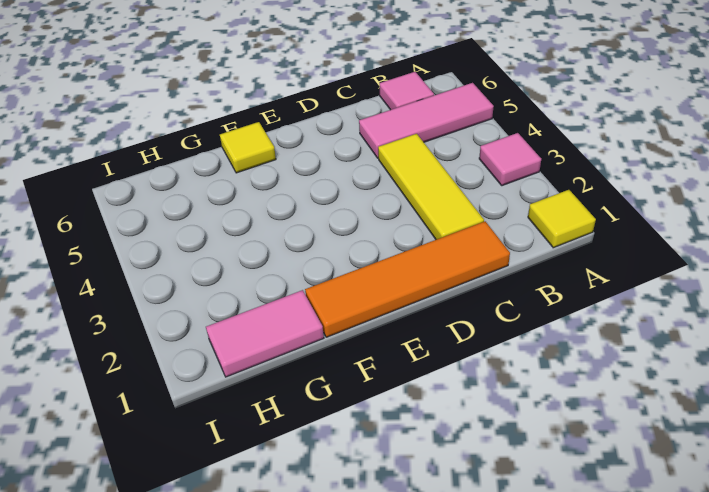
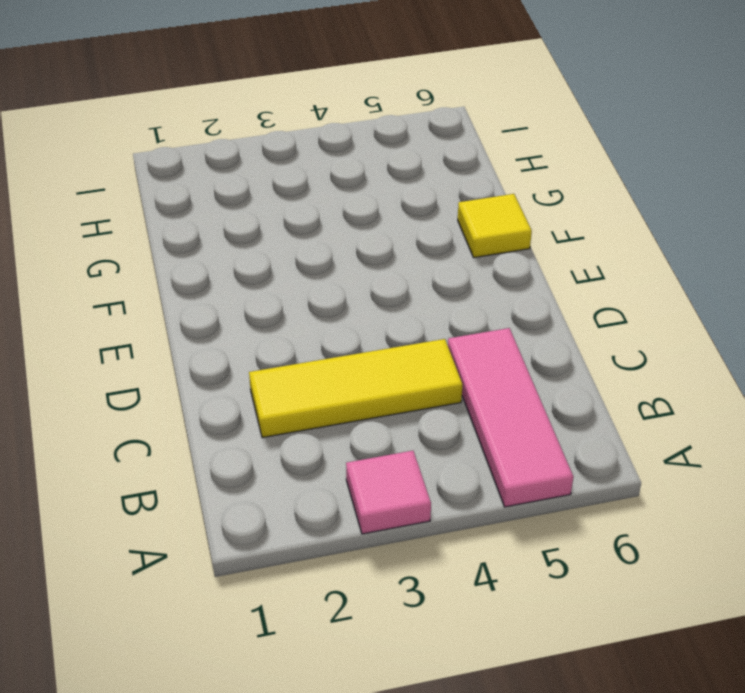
none -> yellow tile A1 level 1
none -> pink tile B6 level 1

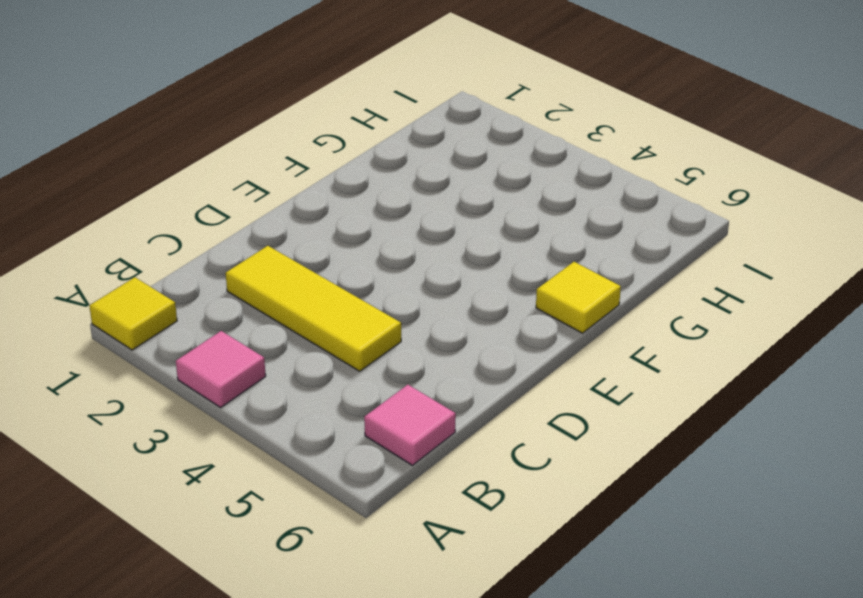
none -> pink tile A5:C5 level 1
none -> orange tile C1:F1 level 1

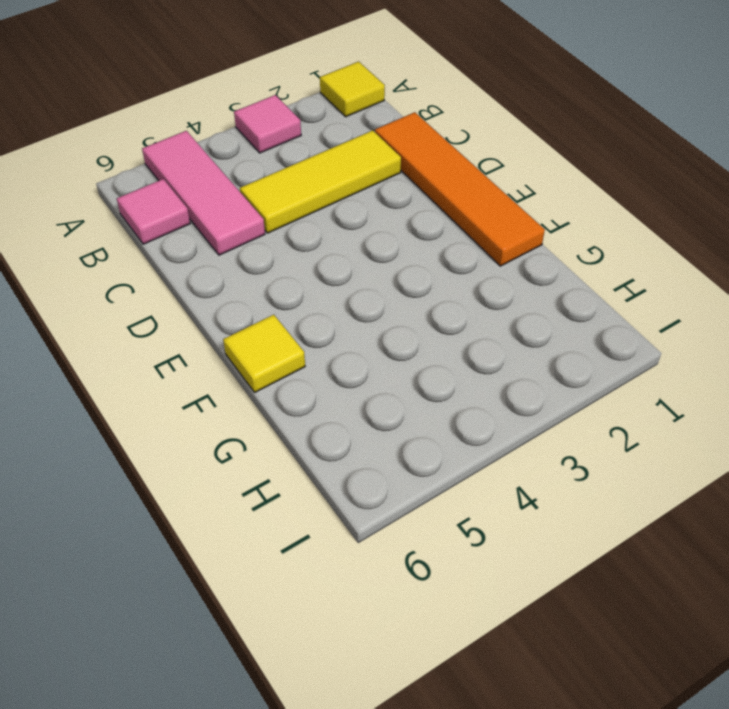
none -> pink tile G1:H1 level 1

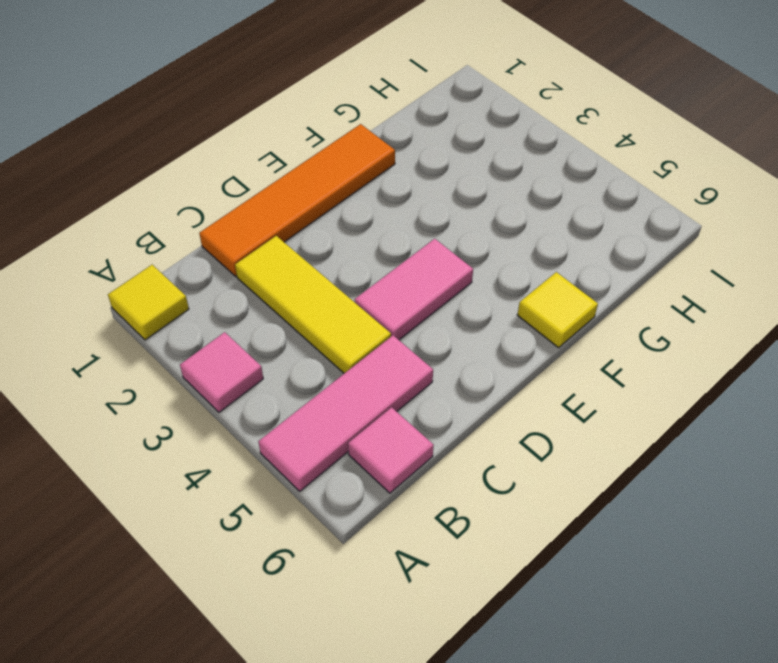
pink tile D4:E4 level 1 -> pink tile G1:H1 level 1

